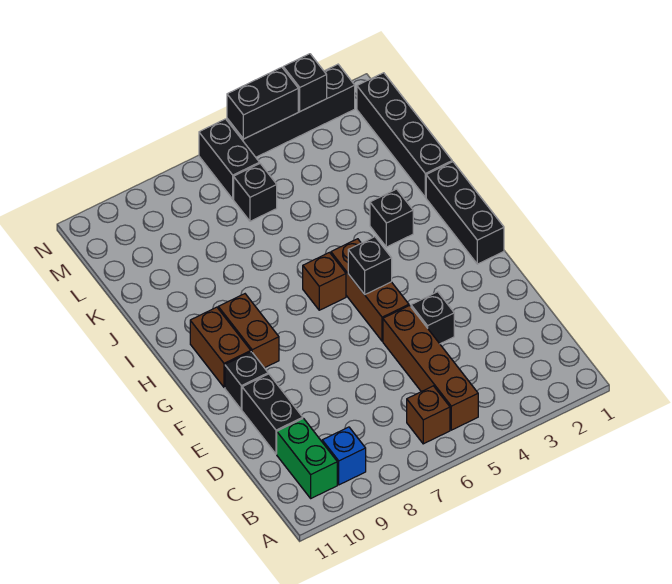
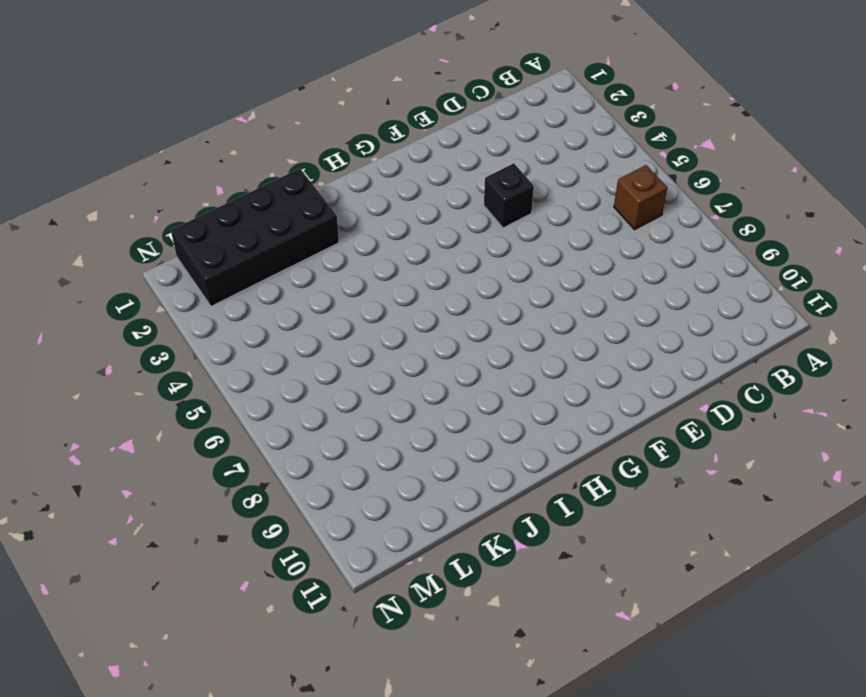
black brick J1:M2 level 1 -> black brick J1:M1 level 1
none -> brown brick B5:E5 level 1
none -> blue brick B9 level 1
none -> green brick B10:C10 level 1

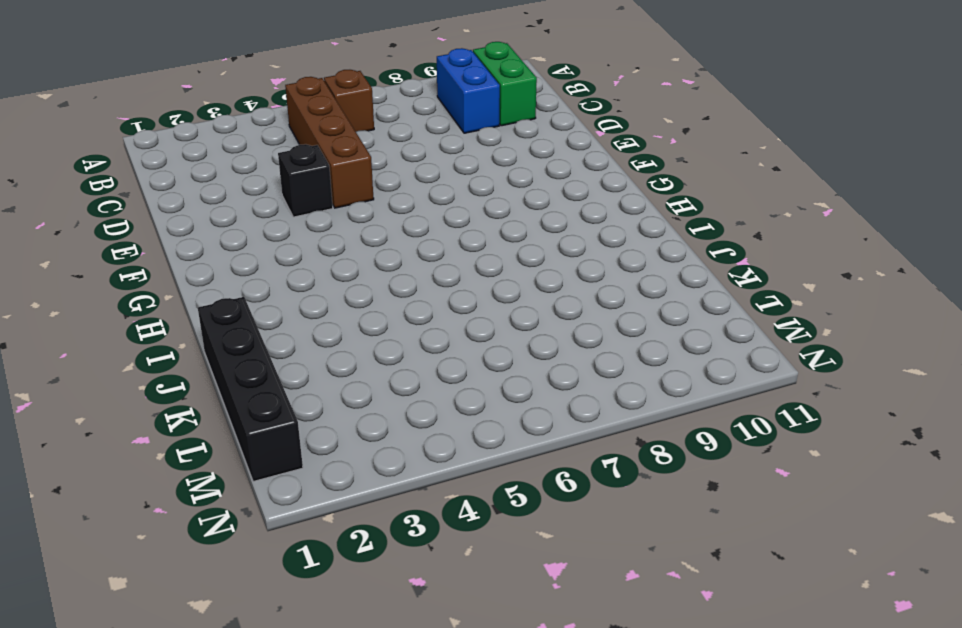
blue brick B9:C9 level 1 -> blue brick B9 level 1
none -> black brick D10:E10 level 1
none -> brown brick F5:H5 level 1
none -> black brick F10 level 1

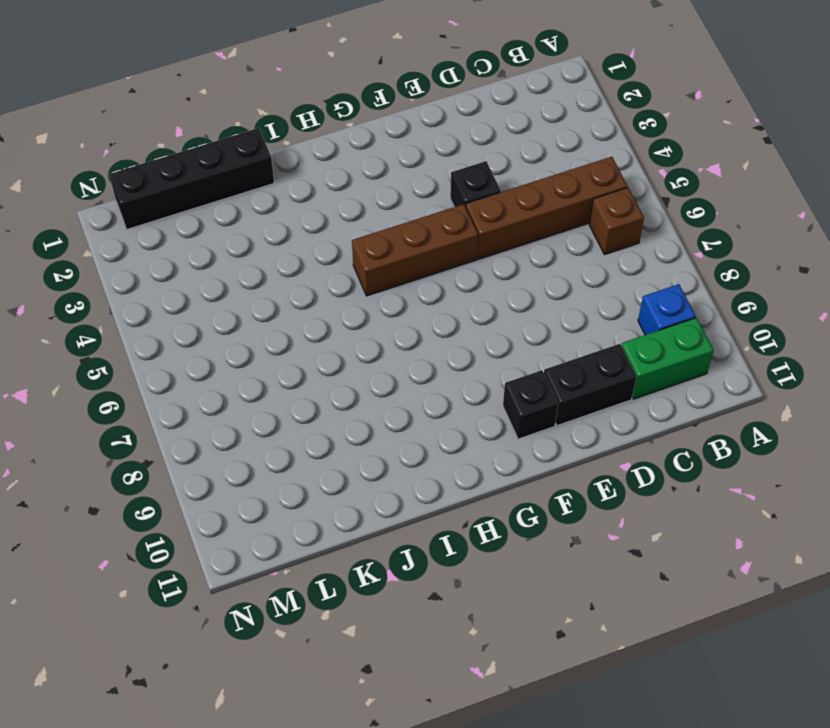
none -> black brick G1:I1 level 1
none -> brown brick G9:H9 level 1
none -> brown brick G10:H10 level 1

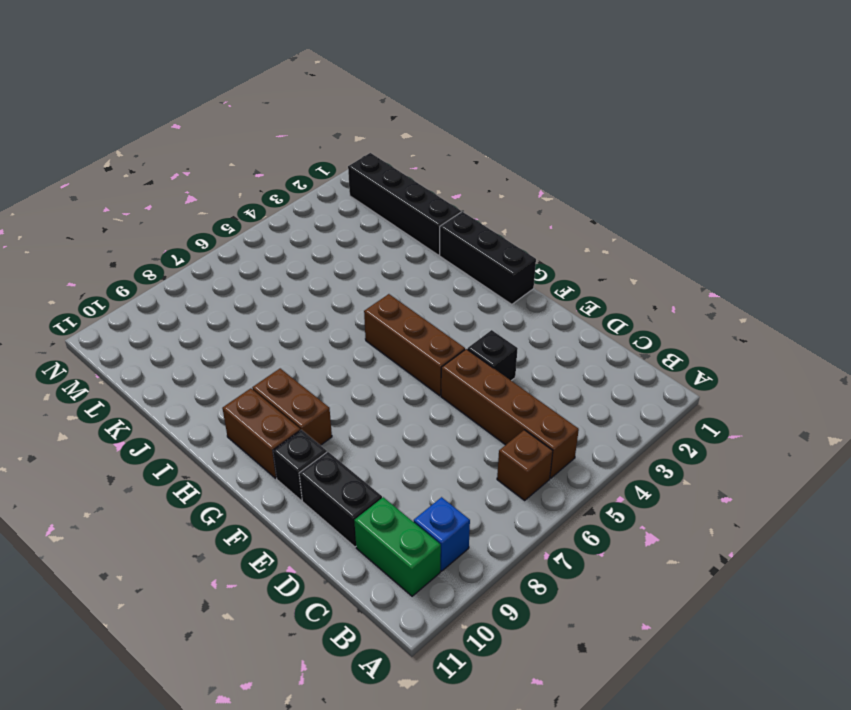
none -> brown brick H6 level 1
none -> black brick I3 level 1
none -> black brick L6 level 1

